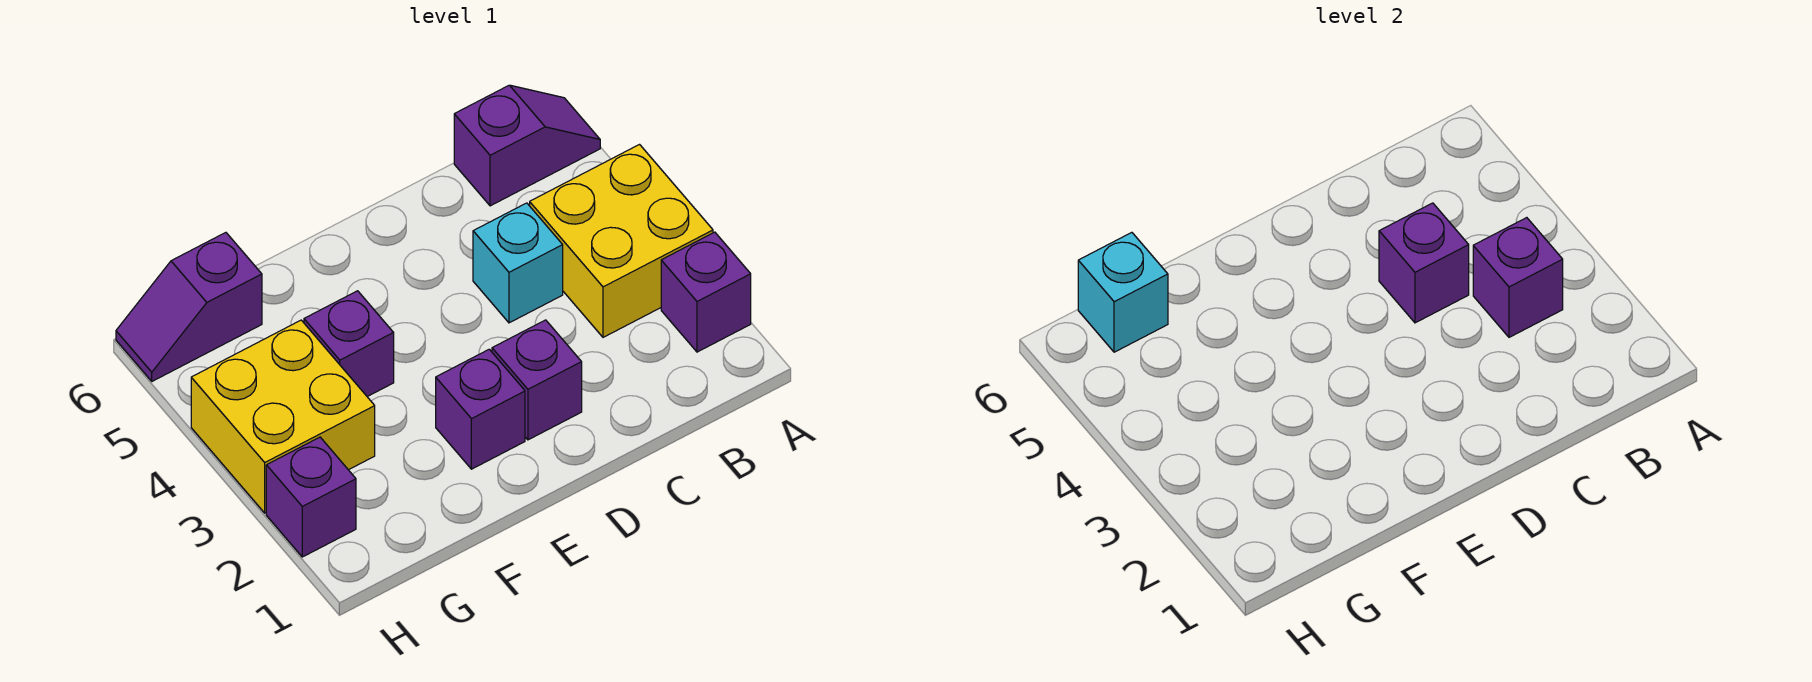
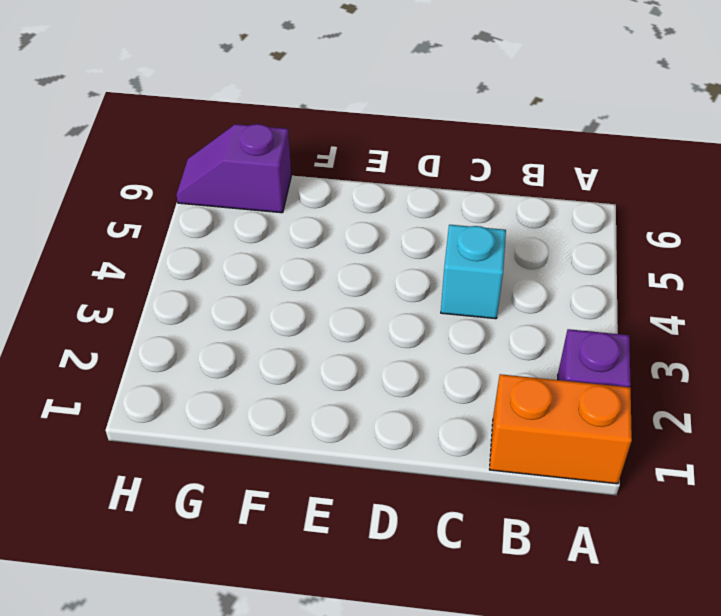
orange brick A1:B1 level 1 -> none
none -> yellow brick A3:B4 level 1
none -> purple slope A6:B6 level 1 top B
none -> purple brick D2 level 1

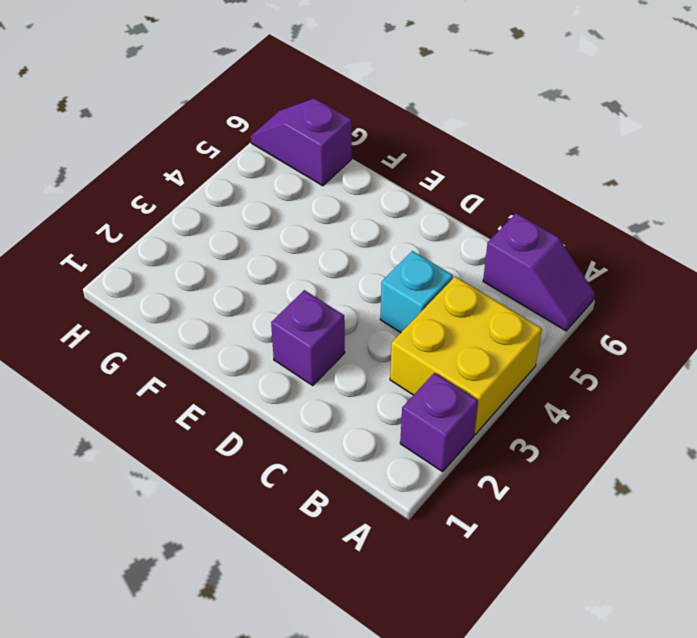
none -> purple brick E2 level 1
none -> purple brick F4 level 1
none -> yellow brick G3:H4 level 1

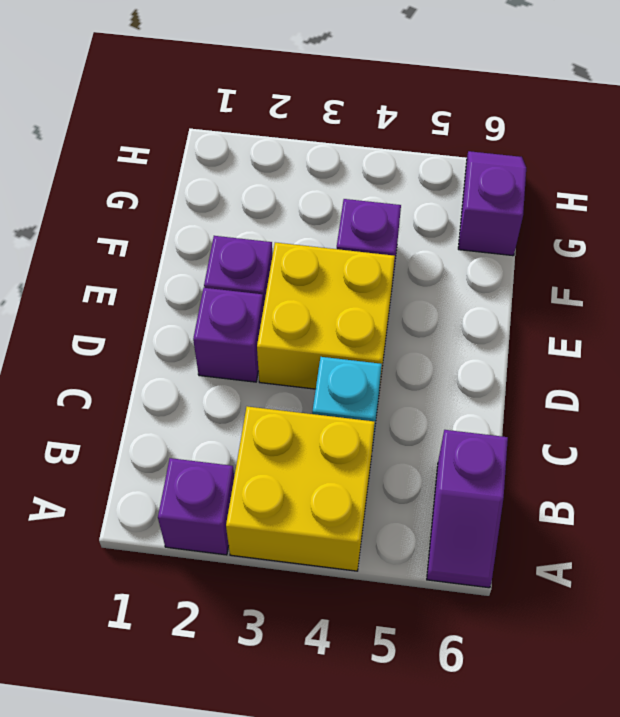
yellow brick D3:E4 level 1 -> yellow brick G3:H4 level 1
none -> purple brick H2 level 1
none -> purple brick B3 level 2
none -> purple brick C4 level 2

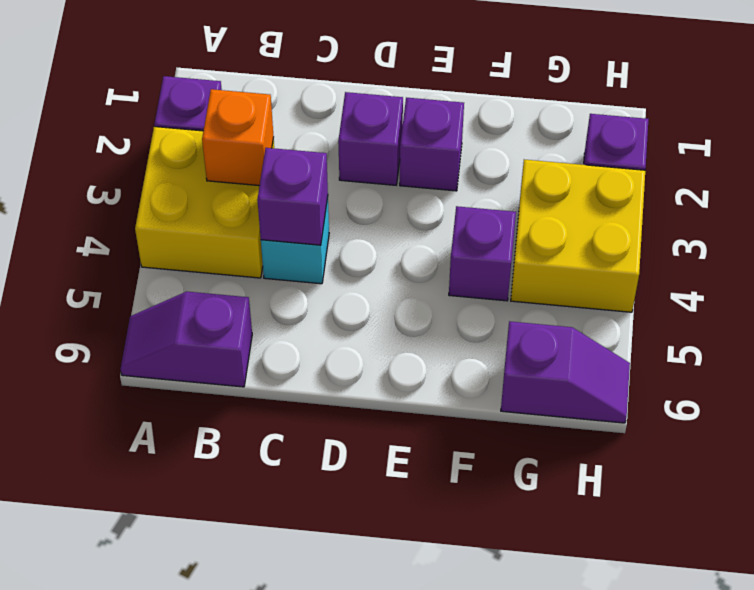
orange brick B3 level 2 -> purple brick B3 level 2
none -> cyan brick G6 level 2

